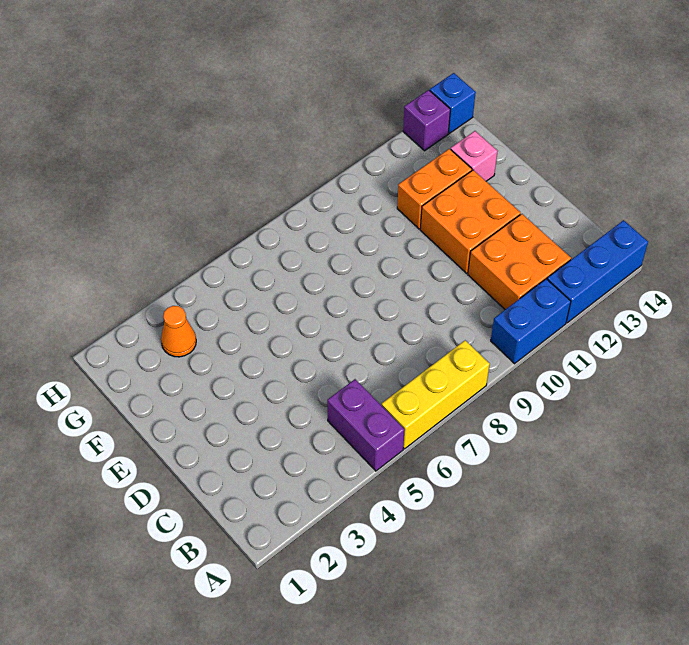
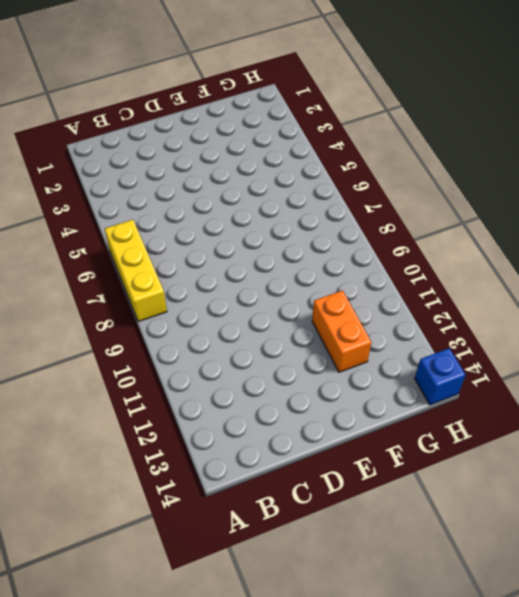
none -> purple brick A5:B5 level 1
none -> blue brick A10:A11 level 1

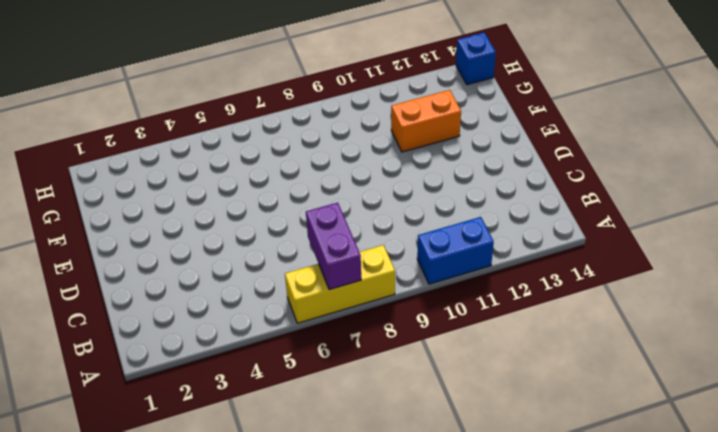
purple brick A7:B7 level 2 -> purple brick A5:B5 level 1
none -> blue brick A12:A14 level 1
none -> orange brick B11:C12 level 1

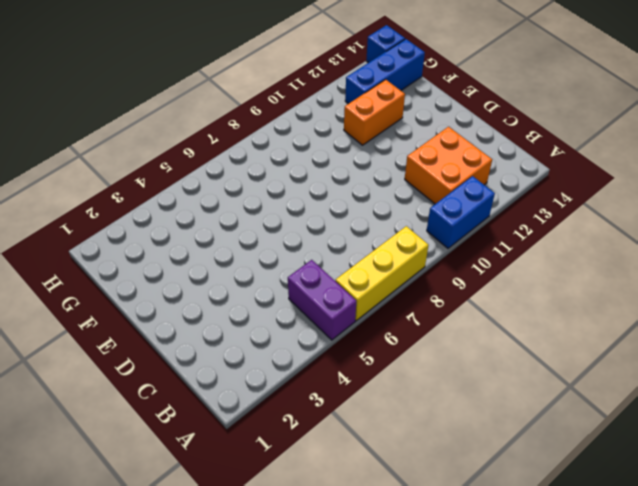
blue brick G12:G14 level 1 -> blue brick A12:A14 level 1
none -> orange brick D11:E12 level 1
none -> pink brick F13 level 1

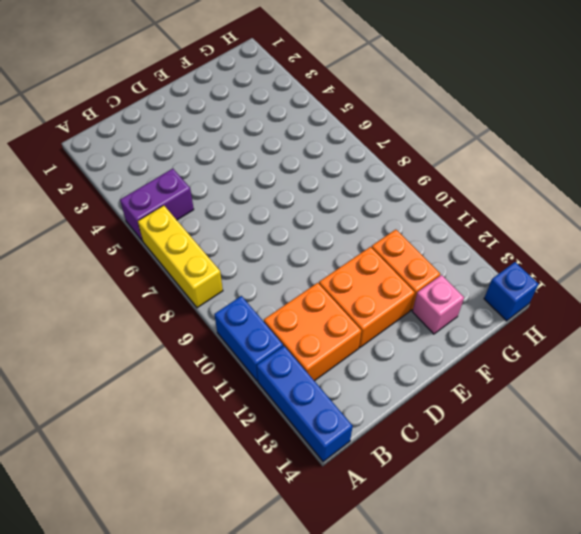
none -> orange cone G3 level 1
none -> purple brick H13 level 1

